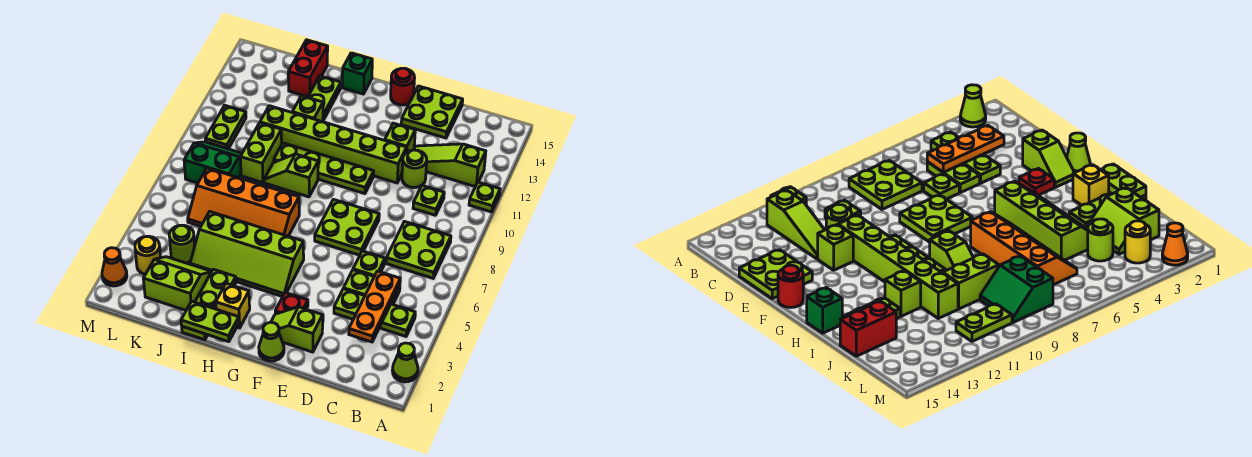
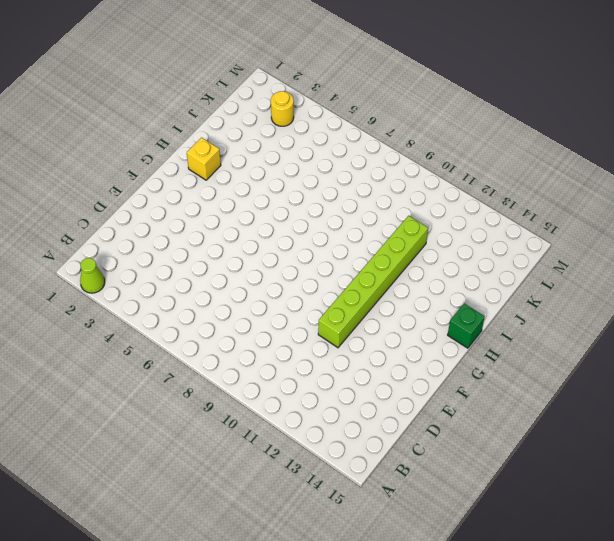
none -> lime plate A11 level 1
none -> lime plate B4:D4 level 1
none -> lime plate B7:C8 level 1
none -> lime slope B12:D12 level 1 top B

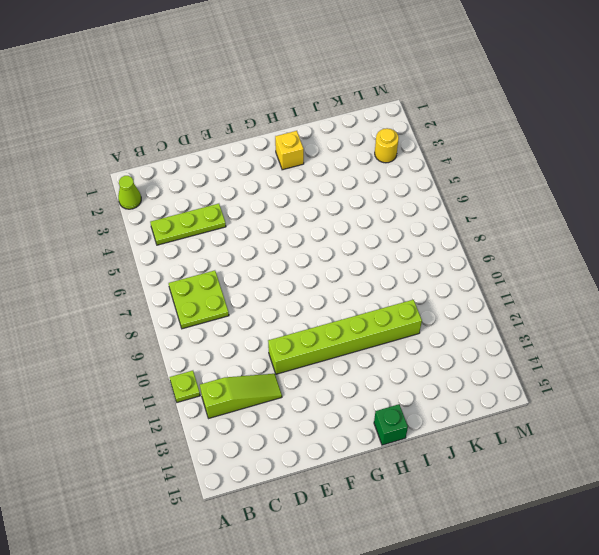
none -> lime plate C5:D5 level 1
none -> lime plate C10 level 1
none -> lime plate D6 level 1
none -> lime round brick D11 level 1

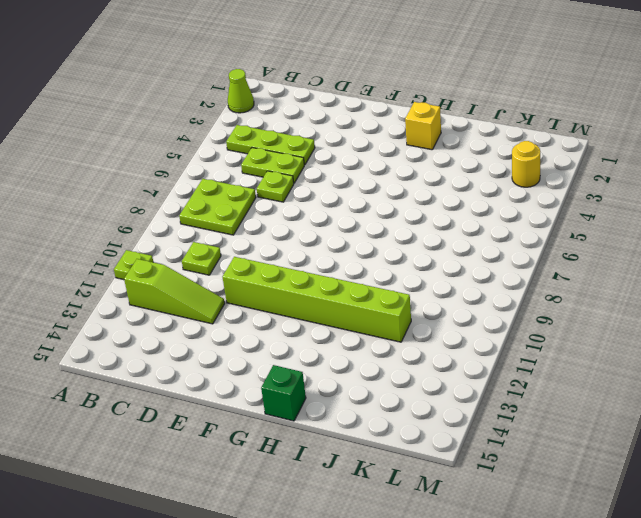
none -> lime round brick D11 level 1
none -> lime plate D14:E15 level 1
none -> lime slope E2:F2 level 1 top E
none -> lime plate E7:F8 level 1

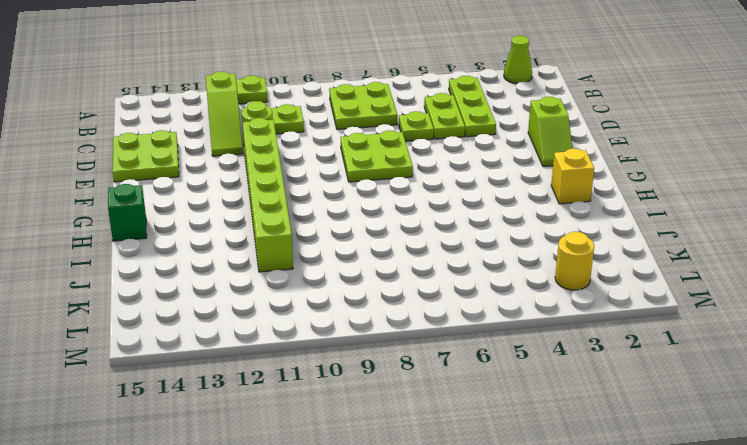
none -> lime brick E12 level 1
none -> lime cone F1 level 1
none -> red plate F3 level 1
none -> lime plate F10:I10 level 1

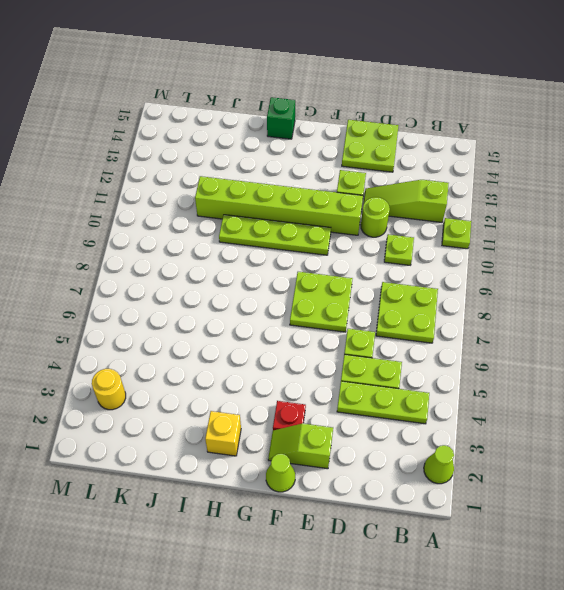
none -> red round brick F15 level 1
none -> lime slope G4:J5 level 1 top 5
none -> orange slope H6:K7 level 1 top 7
none -> lime slope H9:I9 level 1 top H

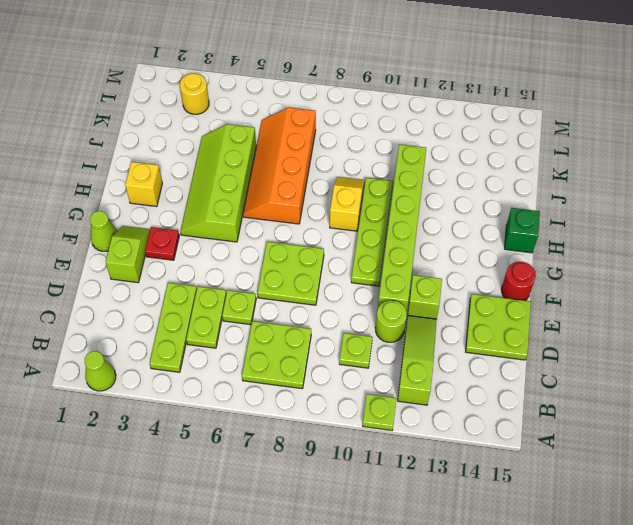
yellow slope H9:I9 level 1 top H -> lime slope H9:I9 level 1 top H
none -> lime plate I1:I3 level 1
none -> lime brick I12 level 1
none -> lime plate I13:I14 level 1
none -> lime slope J2:K3 level 1 top 2

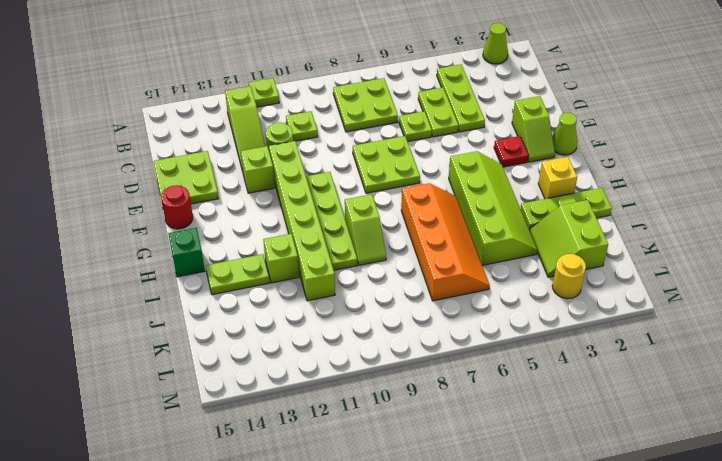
none -> lime brick J9:J10 level 1
none -> red brick J14:J15 level 1
none -> lime round brick K4 level 1
none -> green slope K8:L9 level 1 top 8

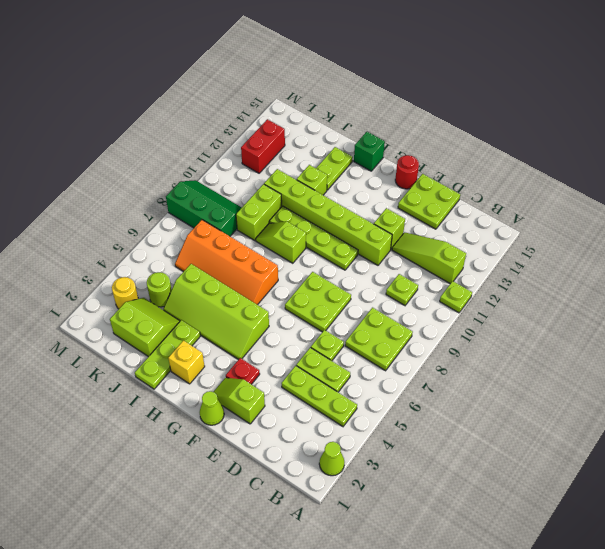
green slope K8:M9 level 1 top 8 -> green slope K8:L9 level 1 top 8
red brick L12:L13 level 1 -> red brick J14:J15 level 1
none -> lime round brick D11 level 1
none -> lime plate L10:L11 level 1
none -> orange cone M2 level 1
none -> orange plate C3:C5 level 2

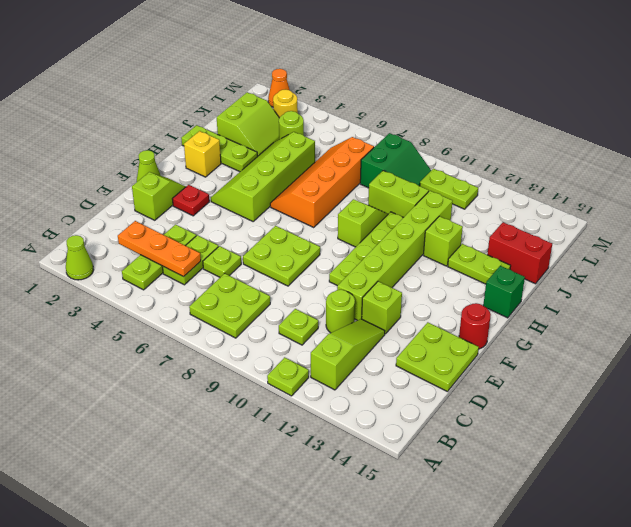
none -> lime plate H1:I1 level 2

